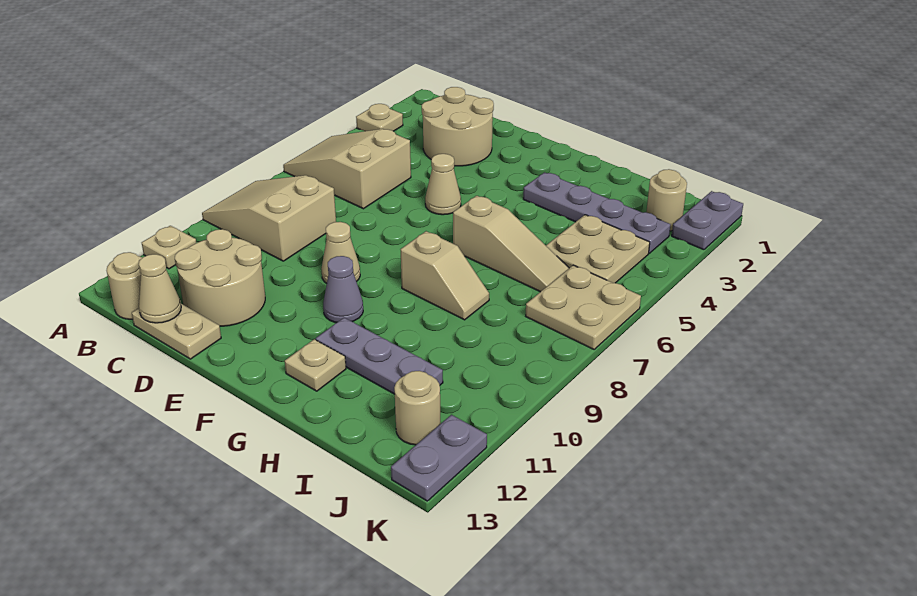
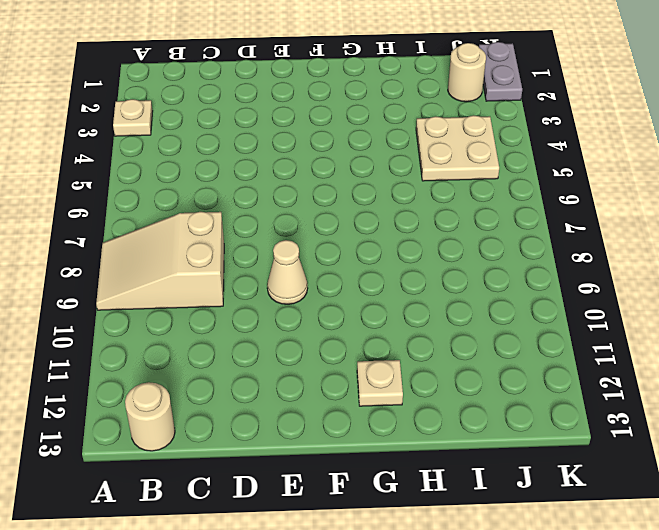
none -> tan slope A5:C6 level 1 top C
none -> tan plate A11 level 1
none -> tan round brick C2:D3 level 1

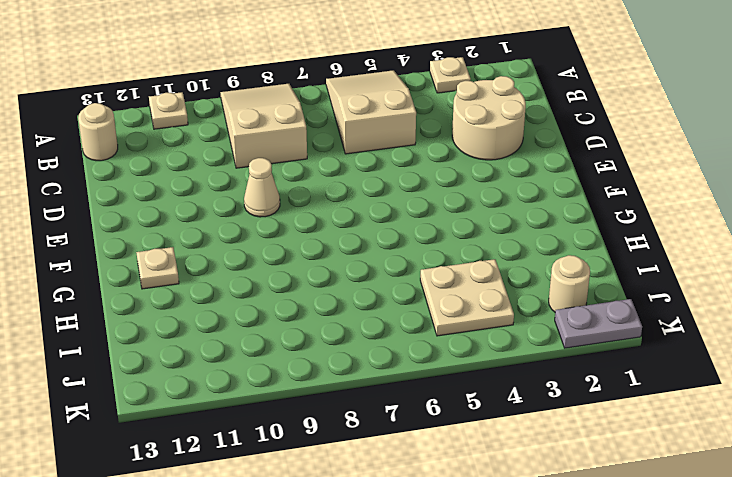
none -> tan round brick C11:D12 level 1
none -> tan plate C13:D13 level 1
none -> tan cone E5 level 1

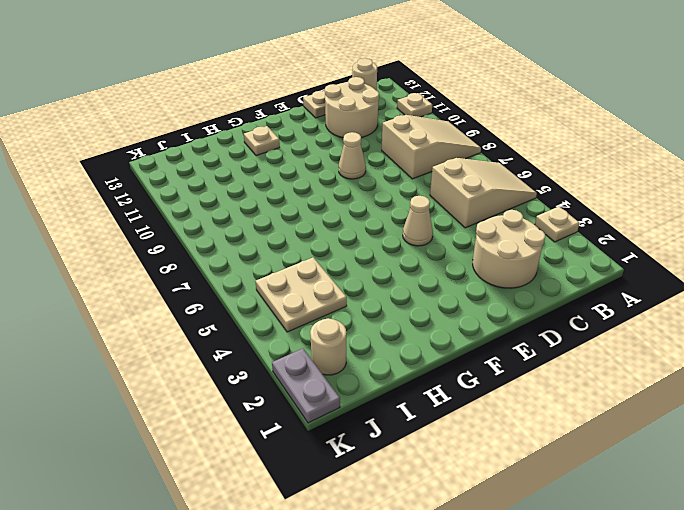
none -> grey cone F10 level 1
none -> grey plate G3:J3 level 1
none -> tan slope G6:I6 level 1 top G

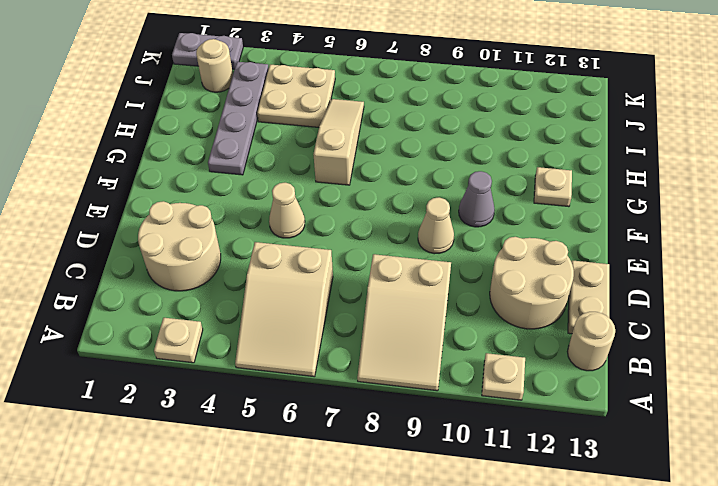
none -> tan slope G8:H8 level 1 top G
none -> grey plate G11:I11 level 1
none -> tan plate J6:K7 level 1

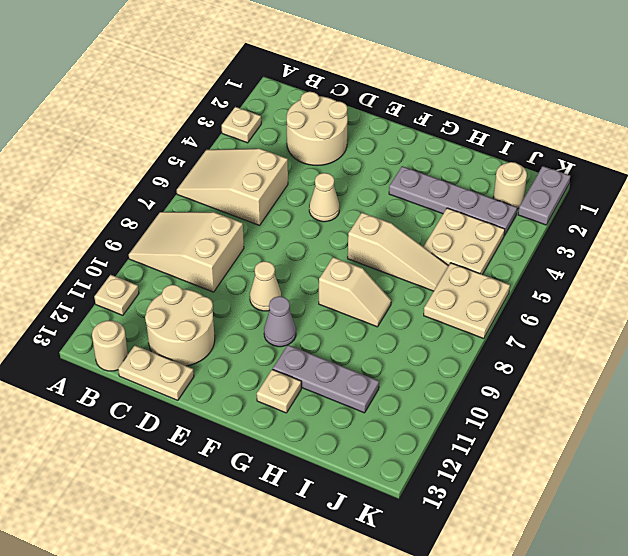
none -> tan round brick J12 level 1
none -> grey plate K12:K13 level 1
none -> tan cone C13 level 2

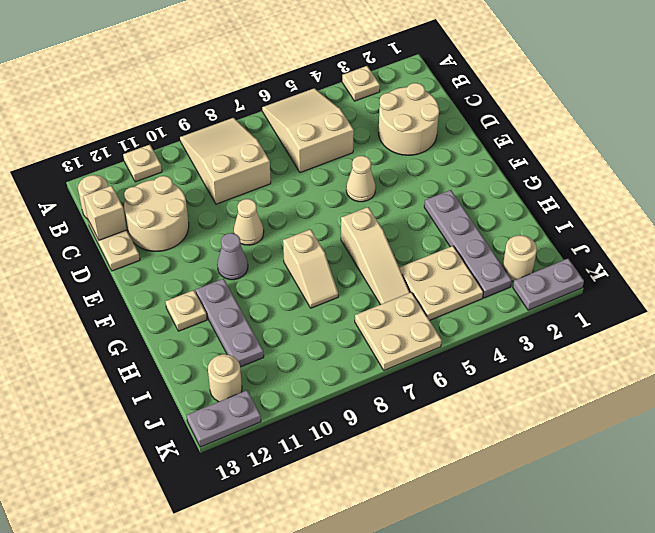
tan brick C13 level 2 -> tan cone C13 level 2

